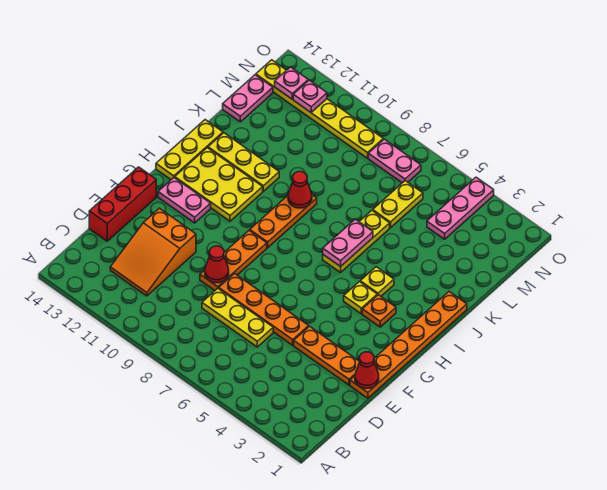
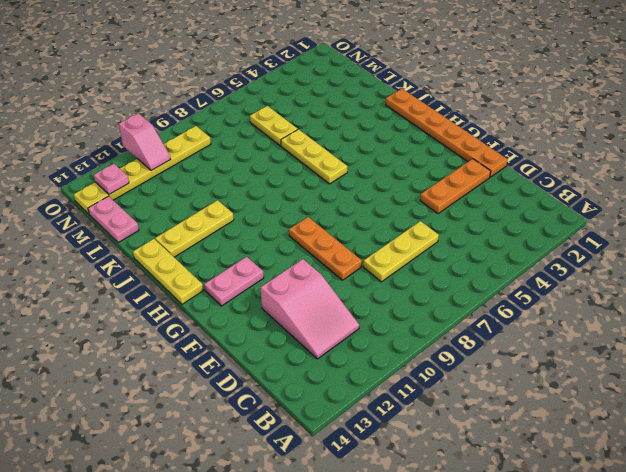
pink slope C11:E12 level 1 top E -> orange slope C11:E12 level 1 top E
pink slope N11:O11 level 2 top O -> none
none -> red brick D14:F14 level 1
none -> orange plate E5:E8 level 1
none -> orange plate H3 level 1

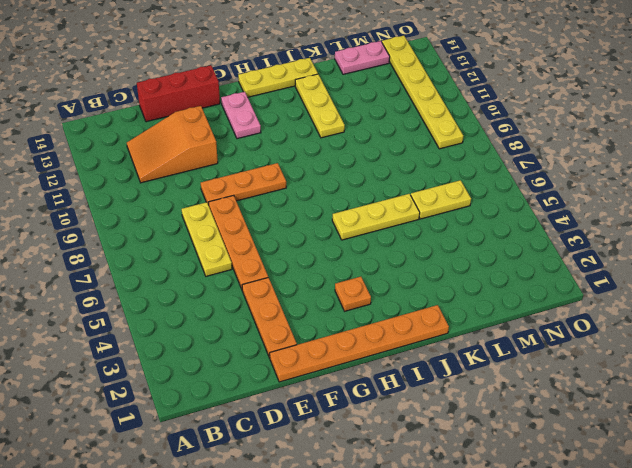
none -> yellow plate H4 level 1
none -> orange plate H9:J9 level 1
none -> yellow plate H11:I13 level 1

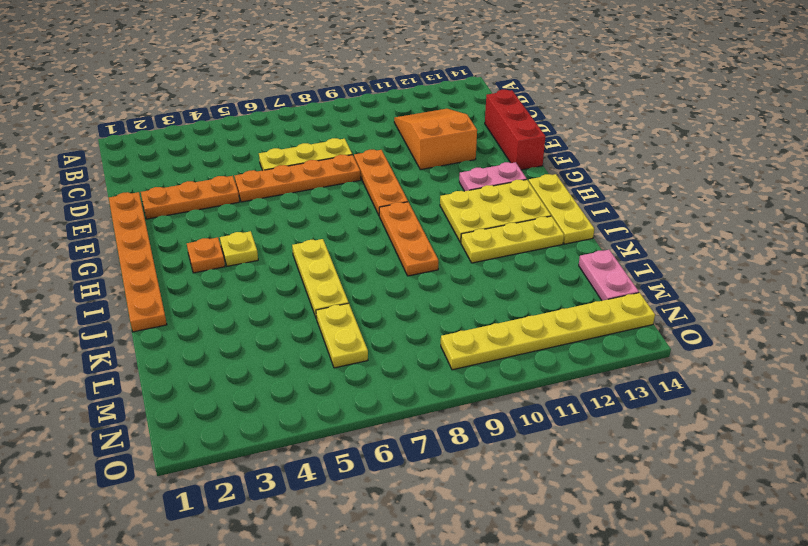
none -> yellow plate I4 level 1
none -> pink plate M4:O4 level 1
none -> pink plate N7:N8 level 1

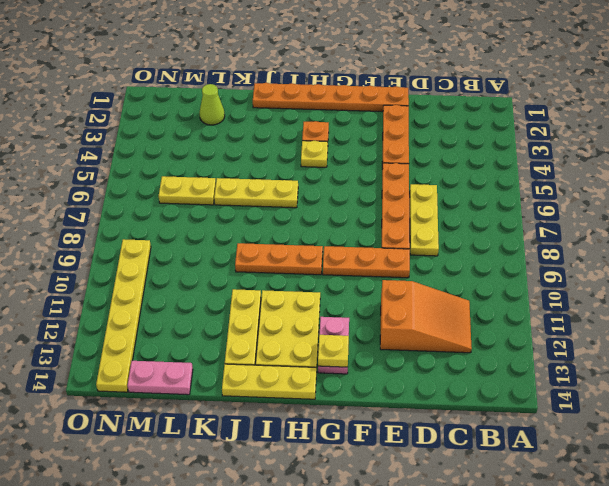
yellow plate G13 level 2 -> yellow plate I4 level 1
lime cone L2 level 1 -> none
none -> red brick D14:F14 level 1
none -> pink plate M4:O4 level 1
none -> pink plate N7:N8 level 1

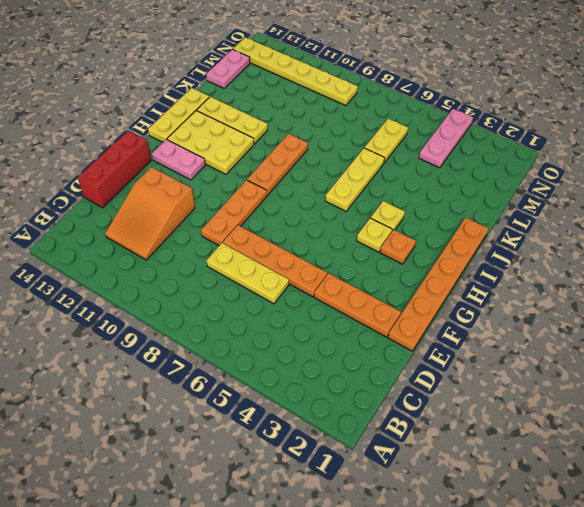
none -> pink plate N7:N8 level 1
none -> red cone E1 level 2
none -> red cone E9 level 2

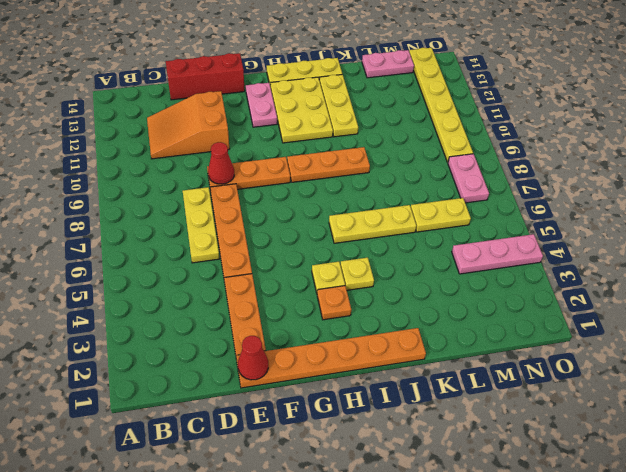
none -> pink plate I6:J6 level 2
none -> red cone J9 level 2
none -> pink plate N12 level 2

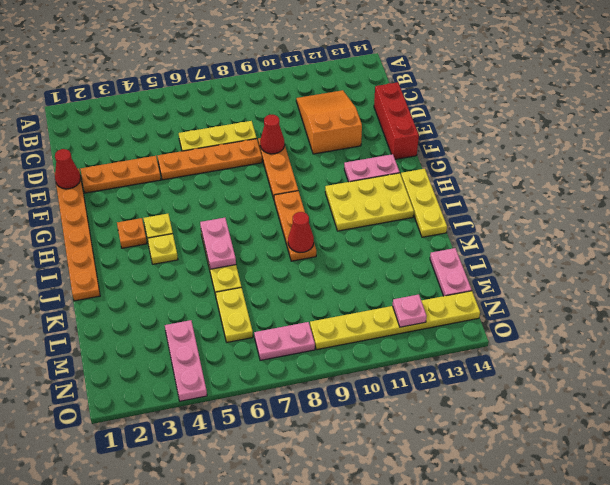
none -> yellow plate J11:J13 level 1
none -> pink plate N13 level 2

